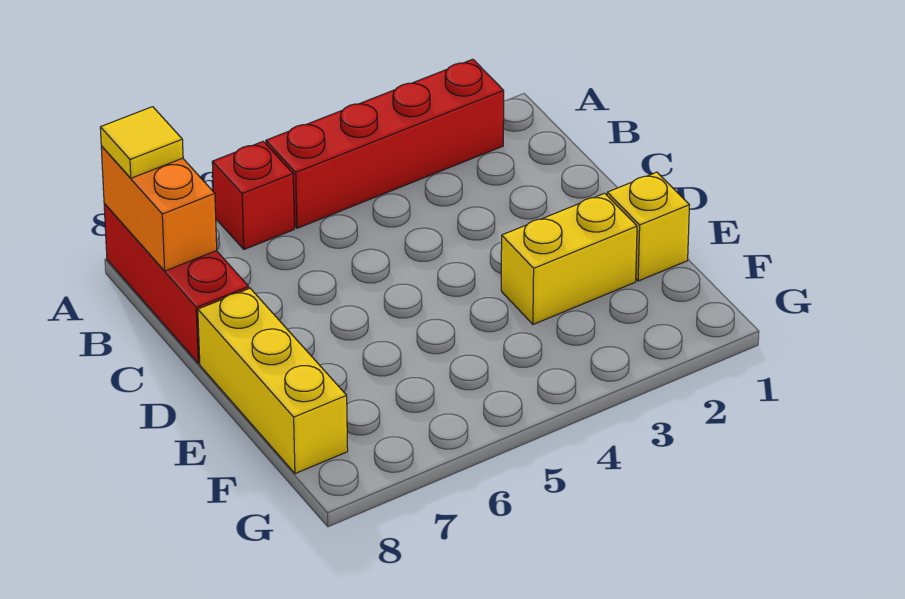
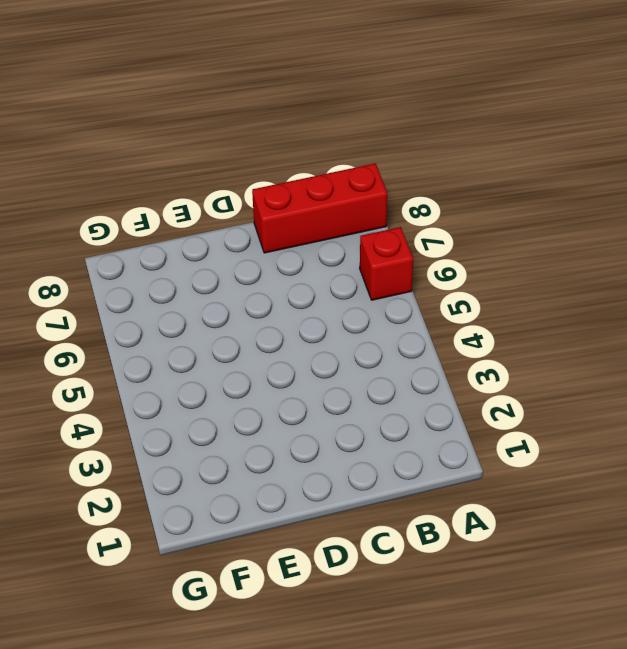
none -> red brick A2:A5 level 1
none -> yellow brick D8:F8 level 1

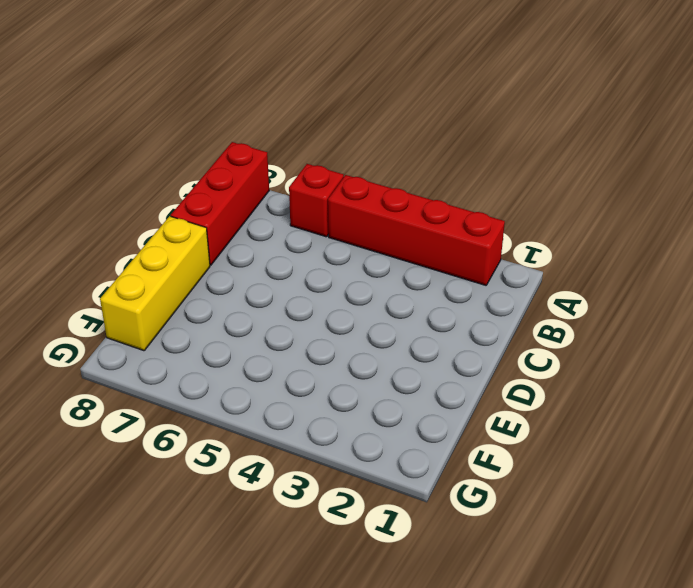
none -> yellow brick E1 level 1
none -> yellow brick E2:E3 level 1

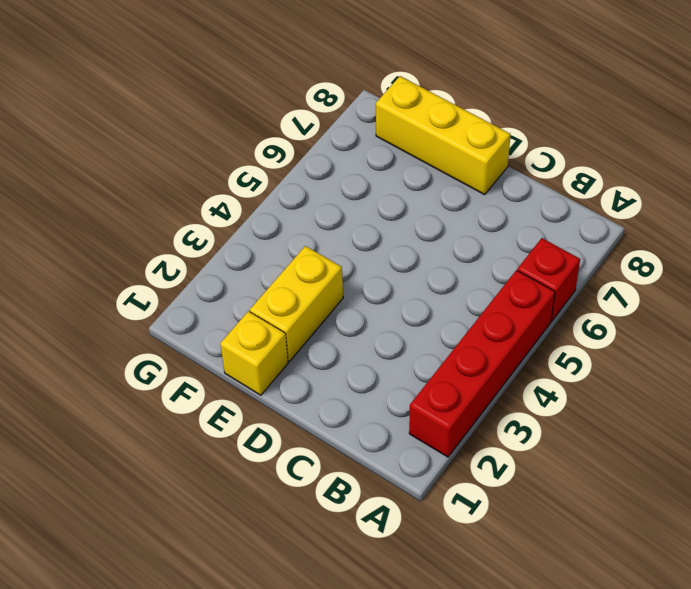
none -> red brick A8:C8 level 1
none -> orange brick A8:B8 level 2

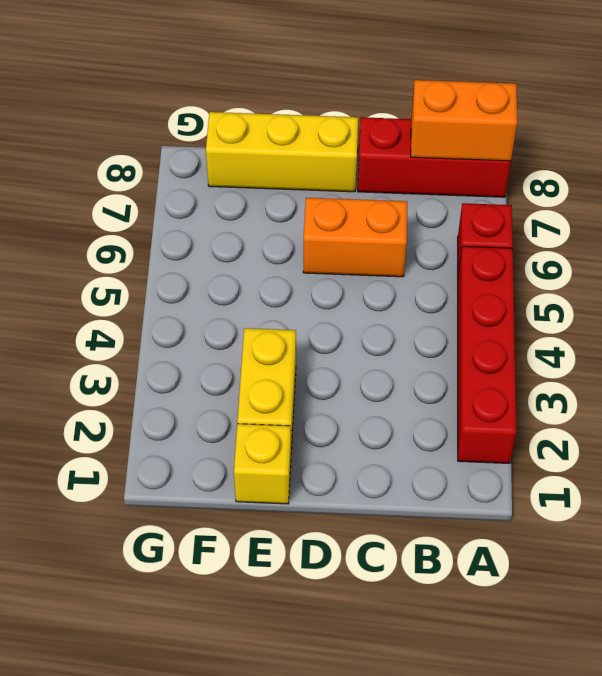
orange brick C6:D6 level 1 -> none
none -> yellow tile A8 level 3

